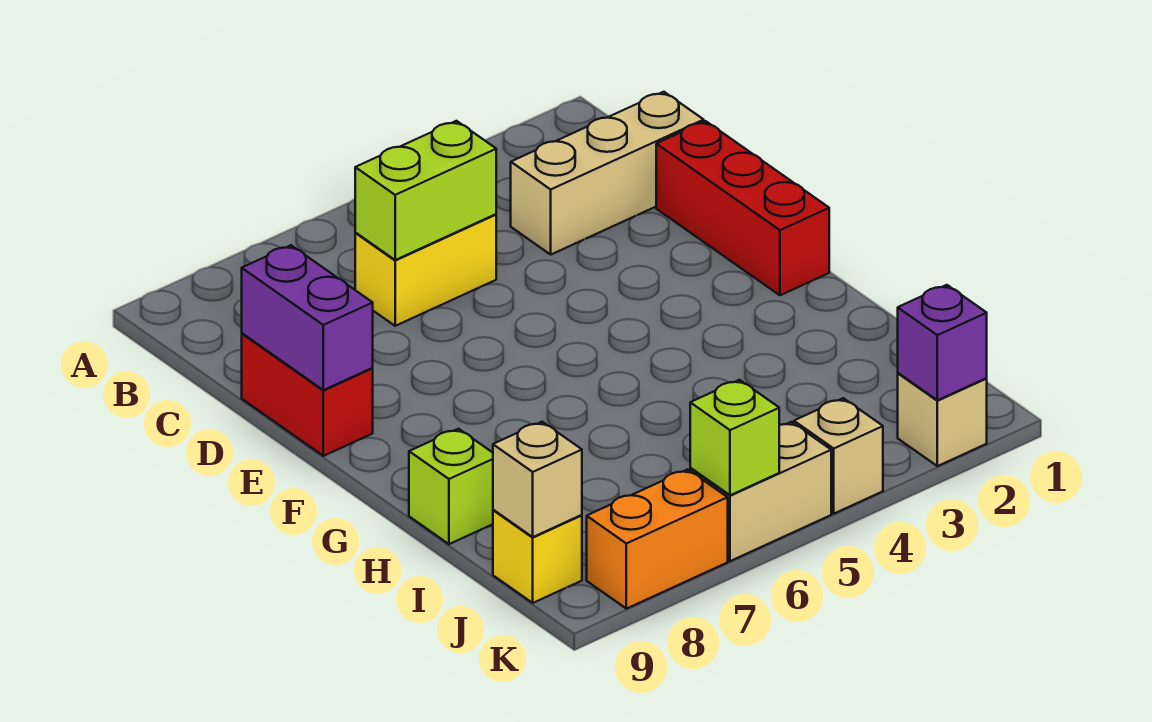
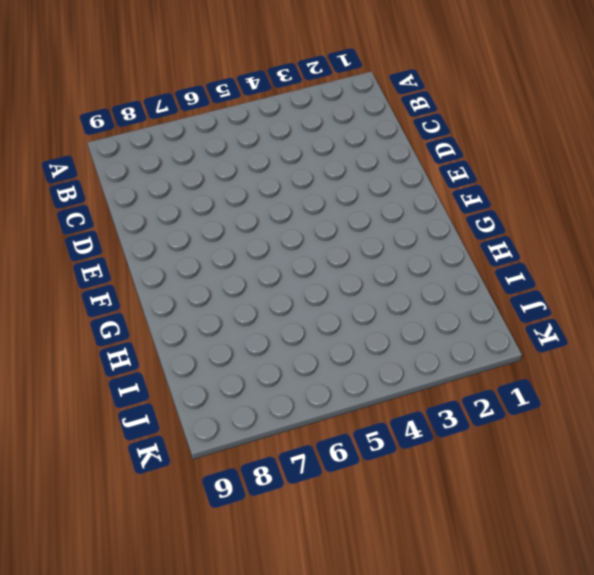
none -> tan brick C1:C3 level 1
none -> yellow brick C5:C6 level 1
none -> red brick D1:F1 level 1

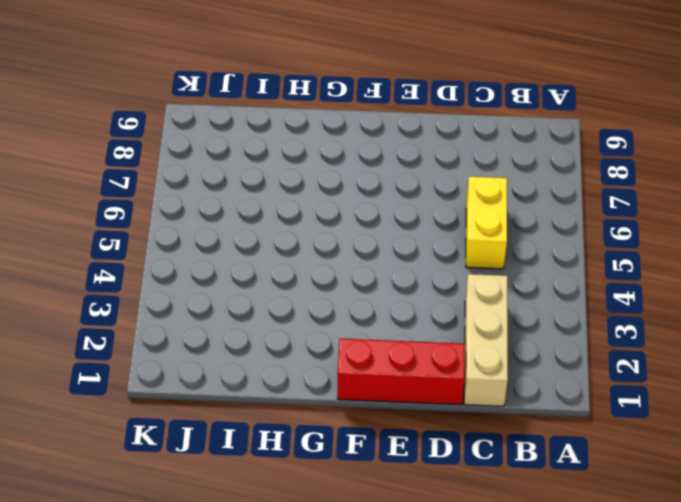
none -> red brick D9:E9 level 1
none -> lime brick H9 level 1
none -> yellow brick J9 level 1

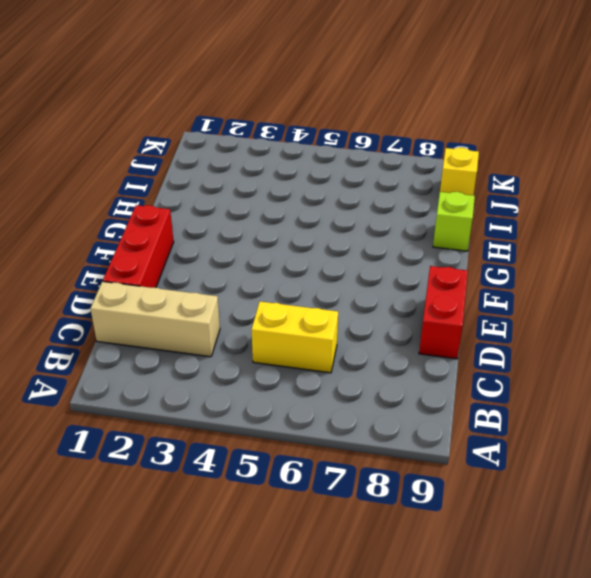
none -> tan brick K2 level 1
none -> tan brick K4 level 1
none -> tan brick K5:K6 level 1

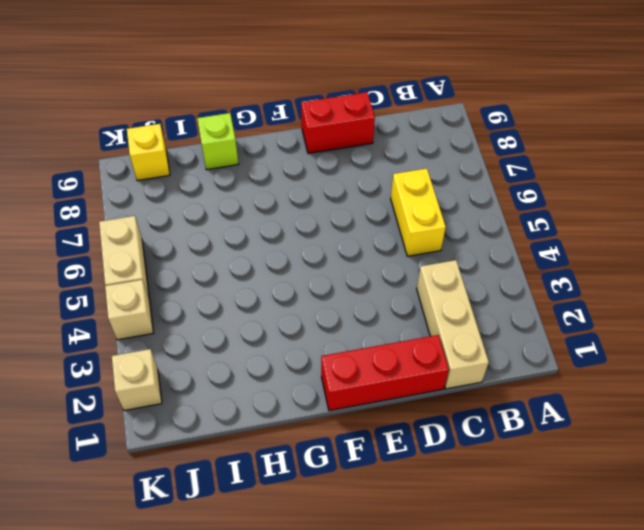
none -> orange brick K7:K8 level 1
none -> lime brick C5:C6 level 2
none -> purple brick D9:E9 level 2

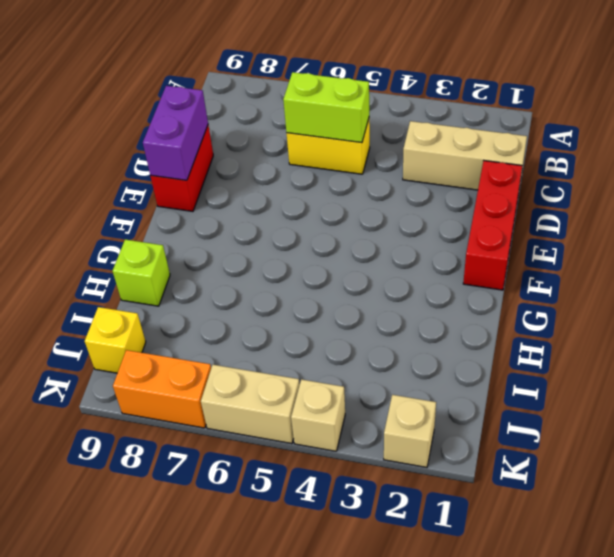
none -> tan brick J9 level 2
none -> purple brick K2 level 2
none -> lime brick K6 level 2

